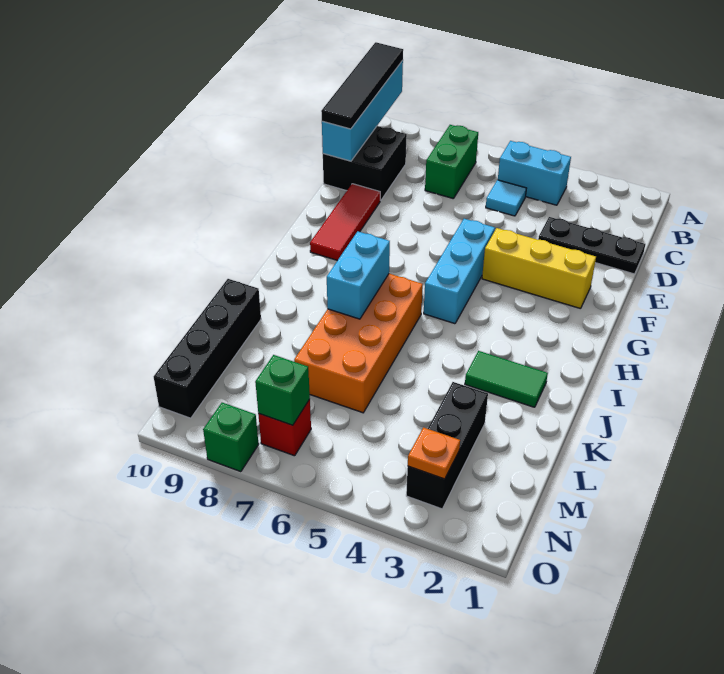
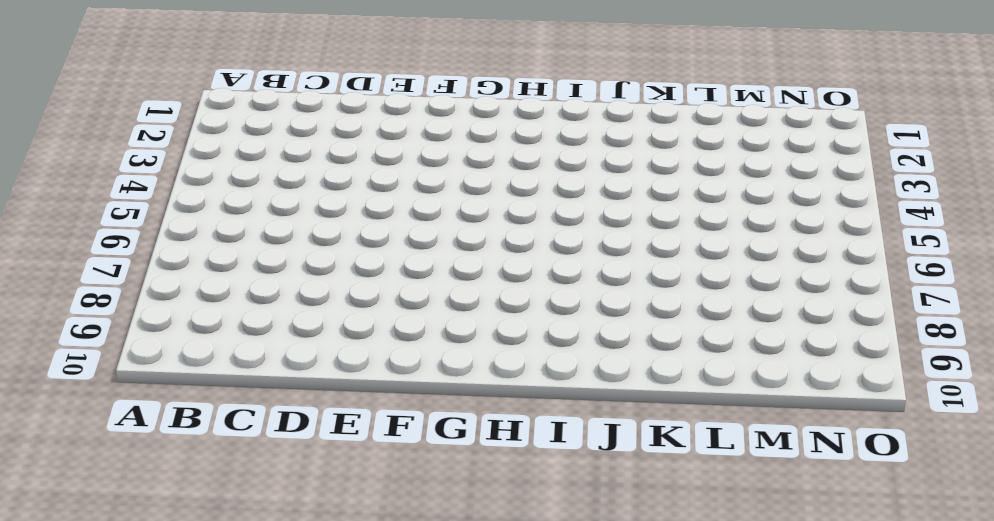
none -> cyan brick B4:B5 level 1
none -> green brick B7:C7 level 1
none -> cyan tile C5 level 1

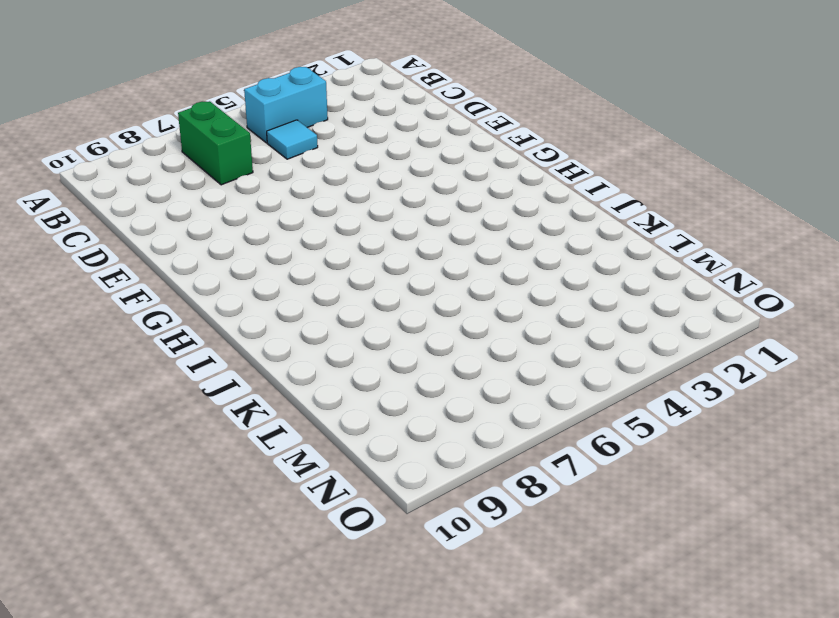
none -> black brick C9:D10 level 1
none -> black plate D1:D3 level 1
none -> red tile E9:G9 level 1

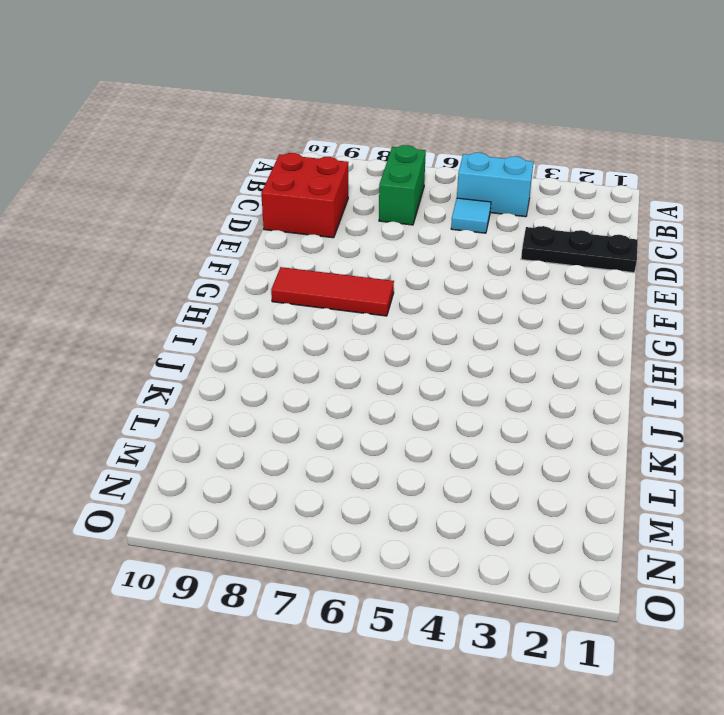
red brick C9:D10 level 1 -> black brick C9:D10 level 1
red tile G7:G9 level 1 -> red tile E9:G9 level 1
none -> yellow brick F2:F4 level 1
none -> cyan brick F5:H5 level 1
none -> orange brick I6:L7 level 1

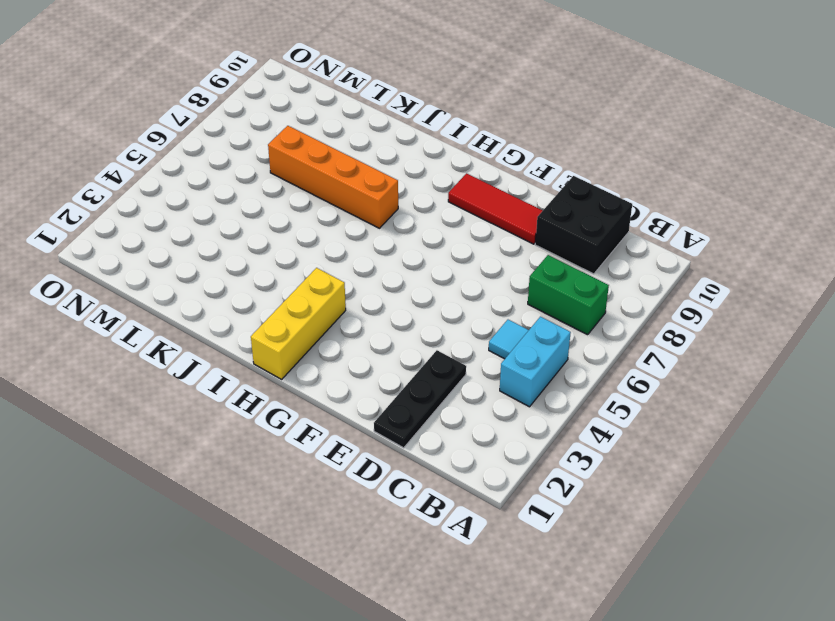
yellow brick H1:H3 level 1 -> yellow brick F2:F4 level 1
orange brick I7:L7 level 1 -> orange brick I6:L7 level 1
none -> cyan brick F5:H5 level 1
none -> green tile J2:J3 level 1
none -> black brick K10:N10 level 1

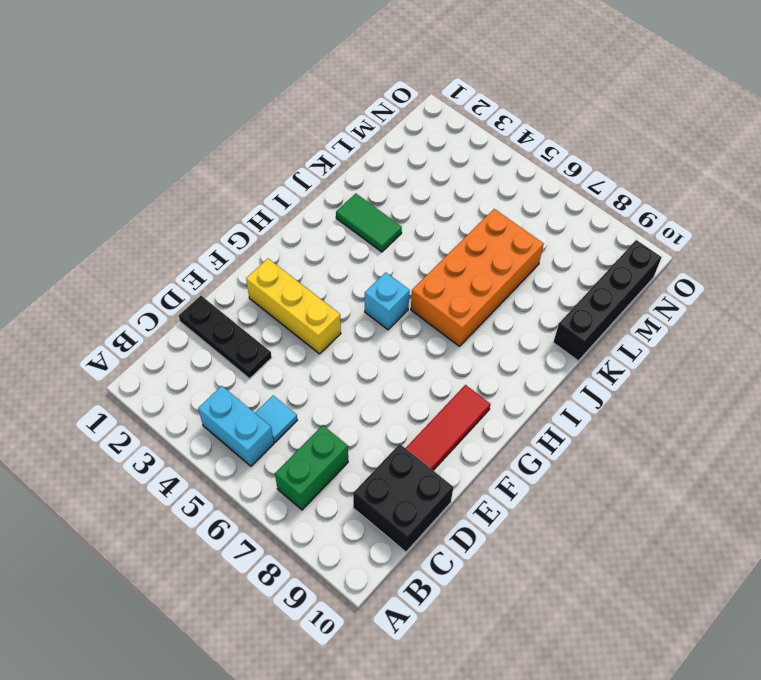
cyan brick H5 level 1 -> cyan brick F5:H5 level 1
none -> black brick L3:N3 level 1
none -> red brick N7 level 1
none -> green brick O8 level 1

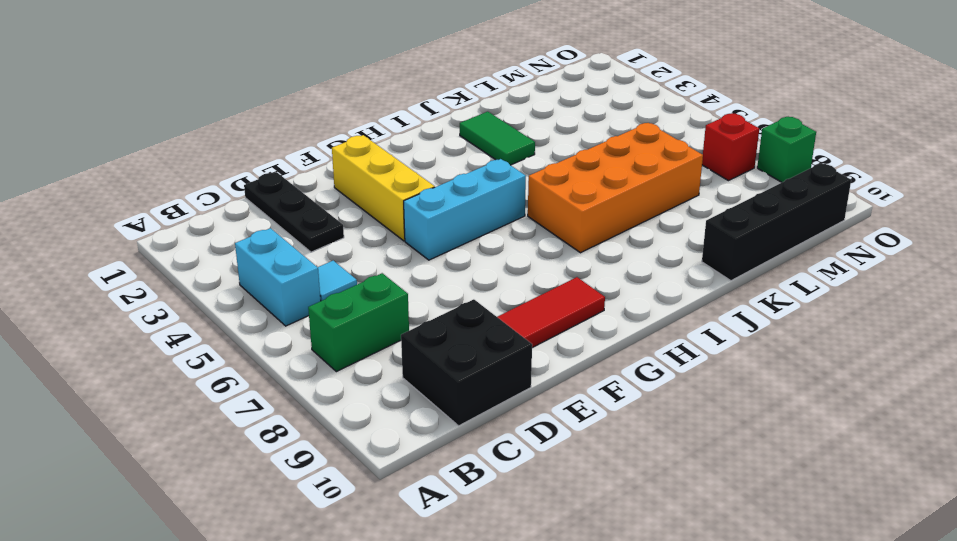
none -> black brick L3:N3 level 1
none -> cyan brick A10:D10 level 2
none -> cyan brick I7:J7 level 2

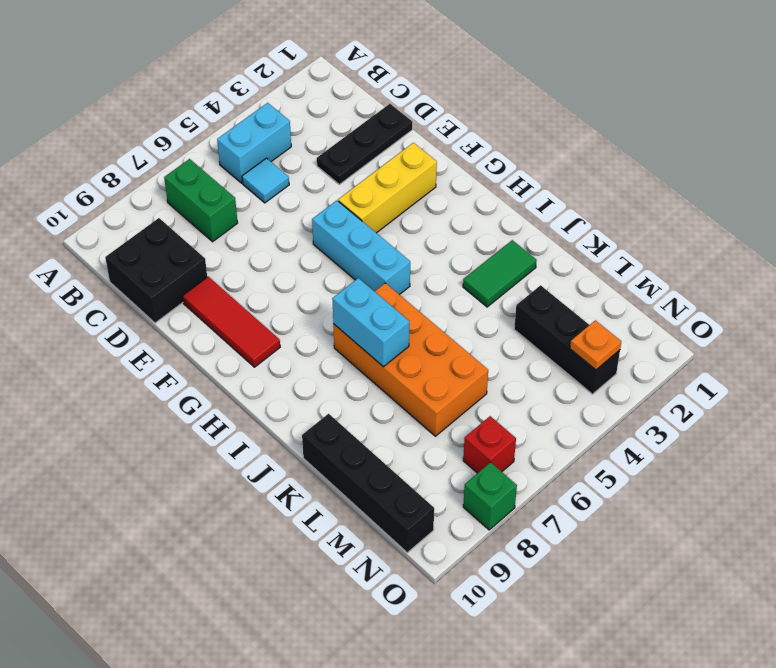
none -> cyan brick A10:D10 level 2
none -> green brick N7 level 2
none -> black tile A10:D10 level 3

